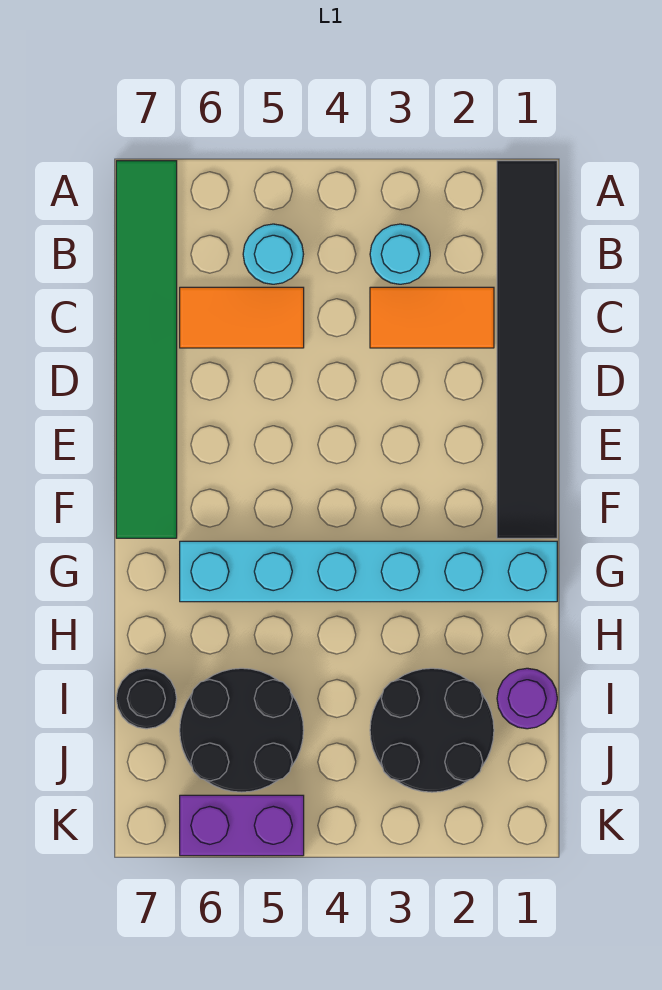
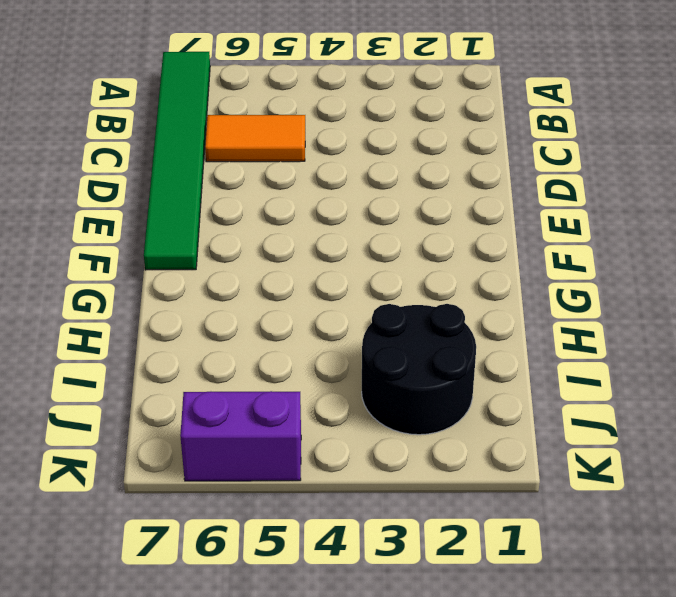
none -> black tile A1:F1 level 1
none -> cyan round brick B3 level 1
none -> cyan round brick B5 level 1

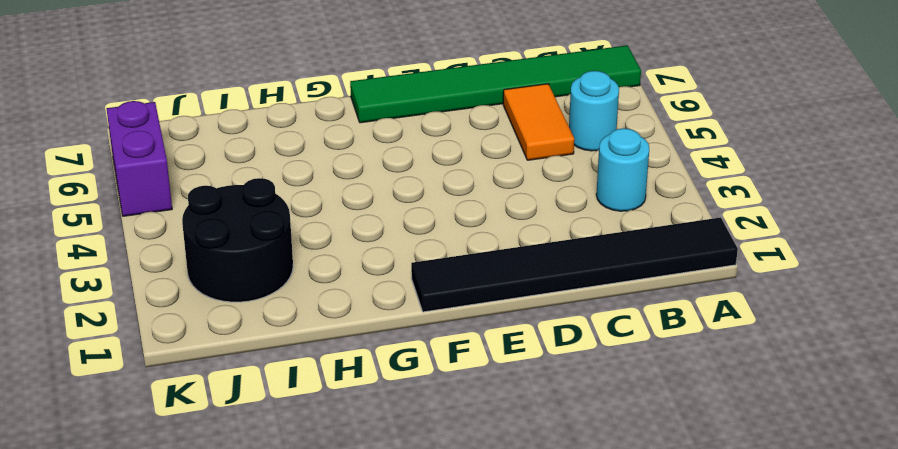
none -> orange tile C2:C3 level 1
none -> cyan brick G1:G6 level 1
none -> purple round brick I1 level 1

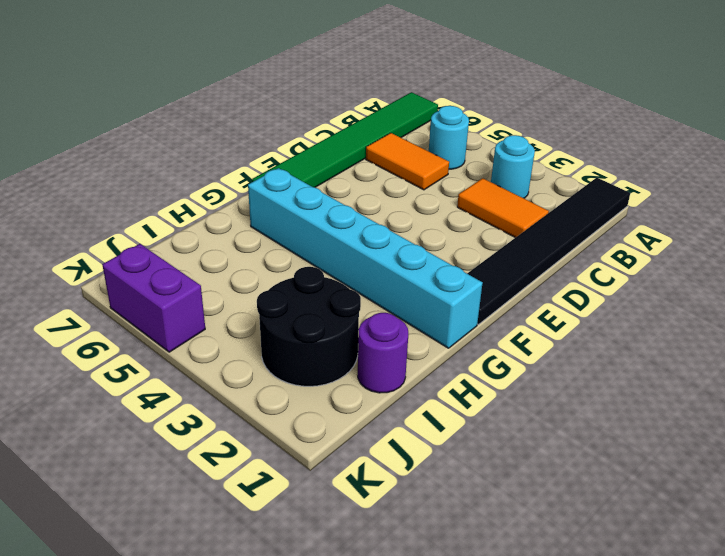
none -> black round brick I5:J6 level 1
none -> black round brick I7 level 1

